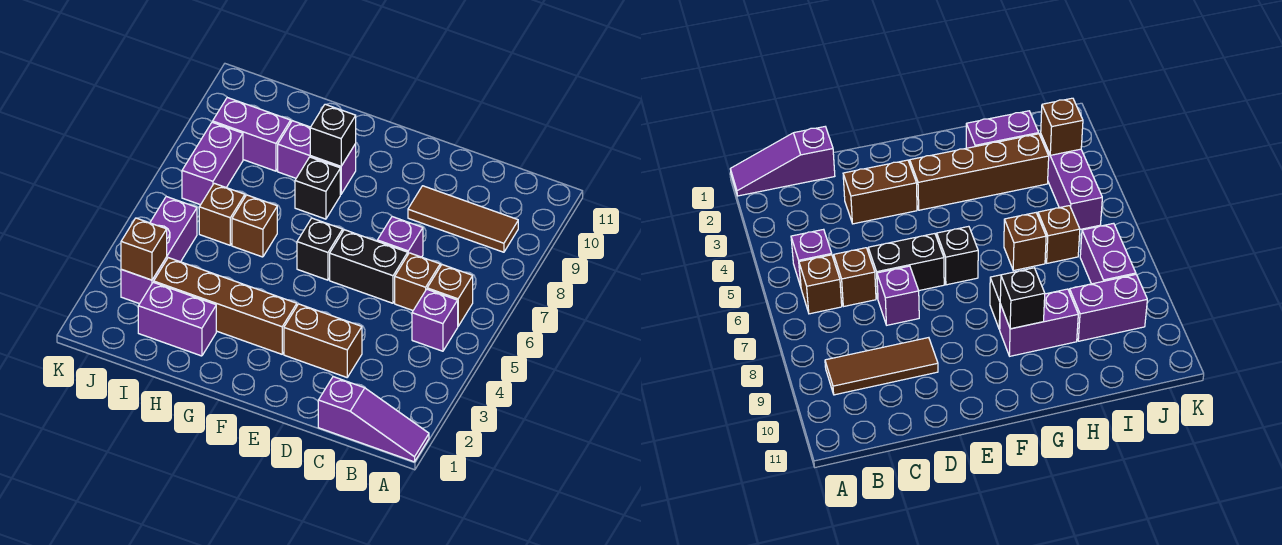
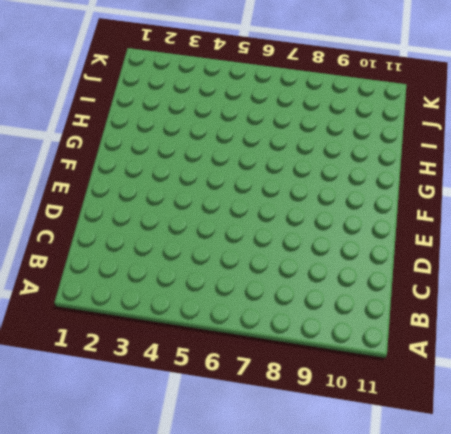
none -> purple slope A1:C1 level 1 top C
none -> purple brick B5 level 1
none -> brown brick B6 level 1

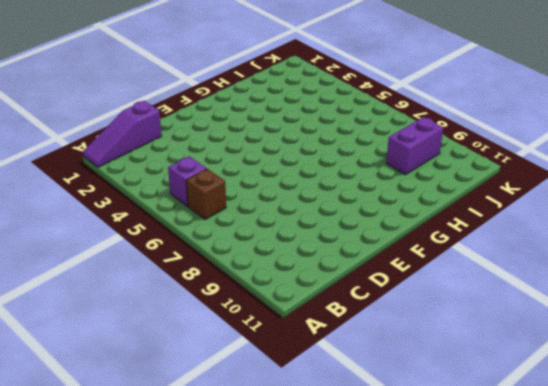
none -> brown tile B9:D9 level 1
none -> brown brick C6 level 1
none -> brown brick D3:E3 level 1

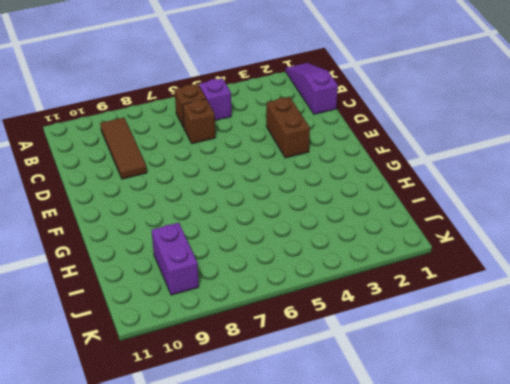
none -> black brick D6:E6 level 1
none -> purple brick D7 level 1
none -> brown brick F3:I3 level 1

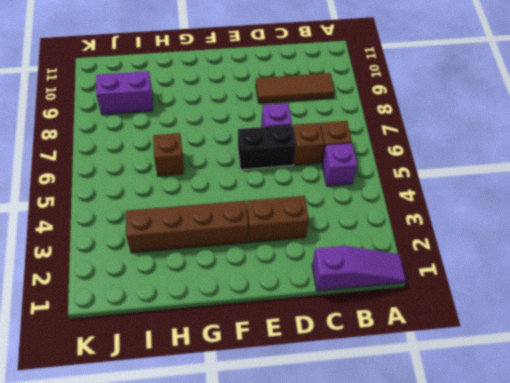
none -> black brick F6 level 1
none -> black brick G8 level 1
none -> purple brick G9:H9 level 1

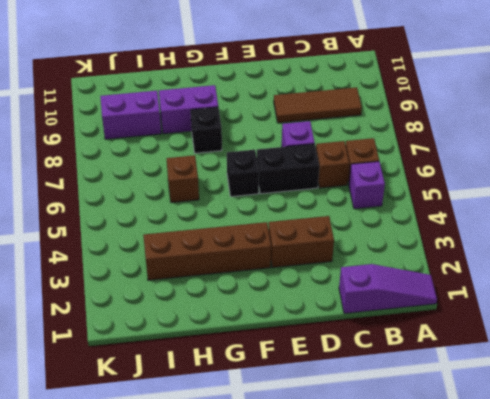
none -> purple brick H2:I2 level 1
none -> brown brick I6 level 1
none -> purple brick J3:J5 level 1

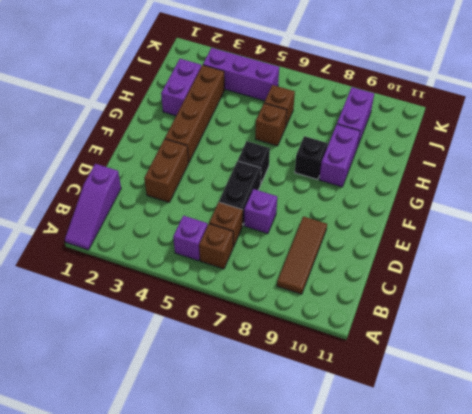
none -> purple brick J7:J8 level 1
none -> black brick G9 level 2
none -> brown brick J3 level 2

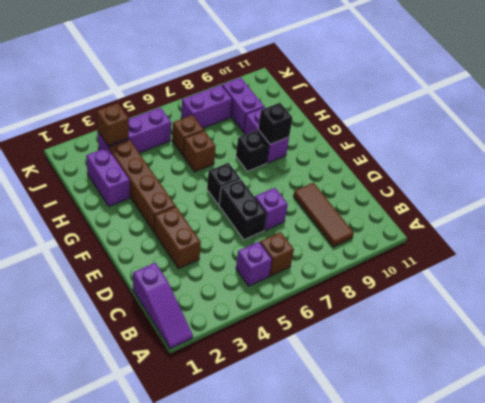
none -> brown brick C6 level 1

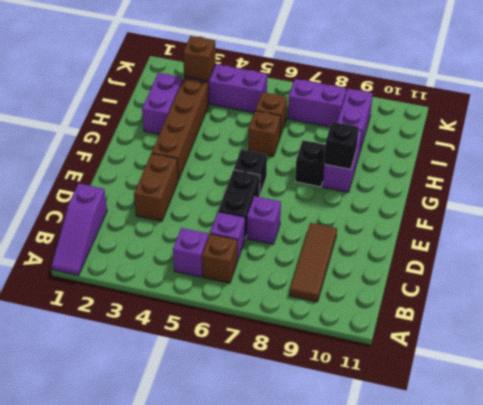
purple brick C6 level 1 -> brown brick C6 level 1

